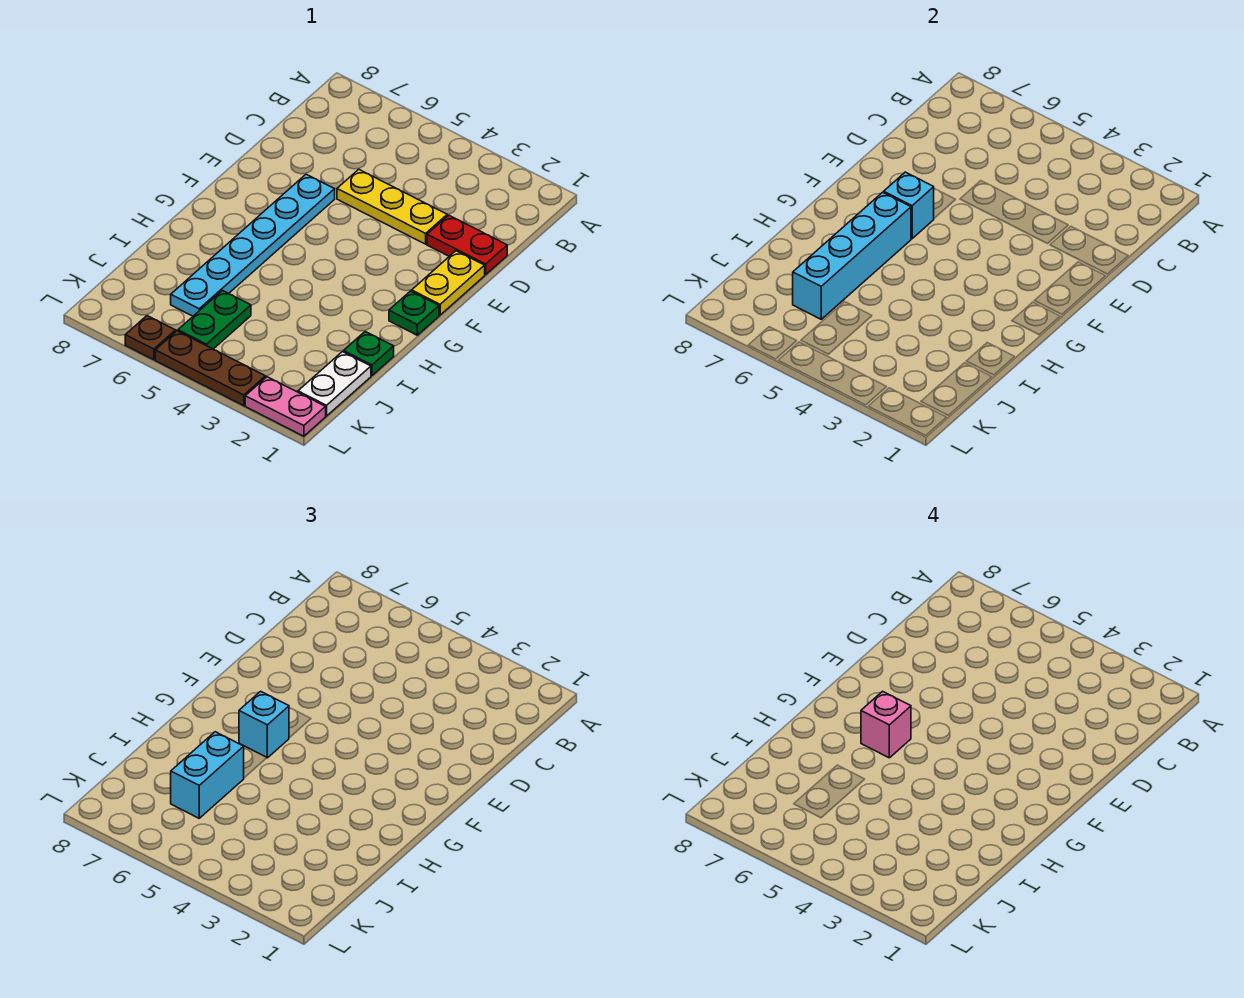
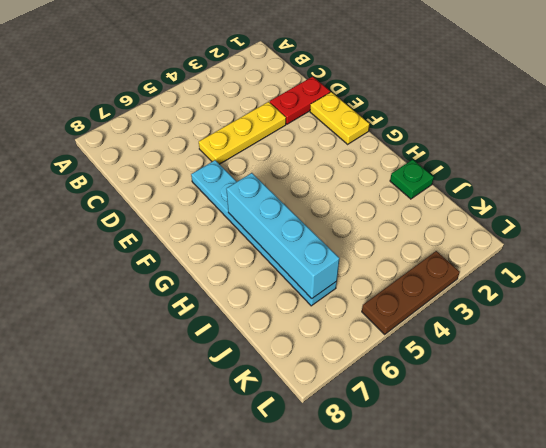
none -> green plate G1 level 1
none -> white plate J1:K1 level 1
none -> green plate J5:K5 level 1

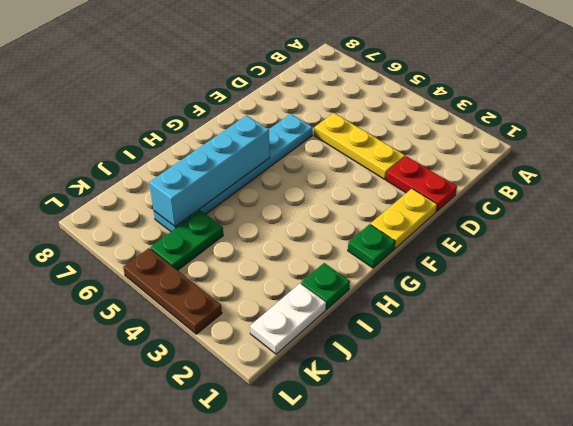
none -> pink plate L1:L2 level 1
none -> brown plate L6 level 1
none -> cyan brick F6 level 2

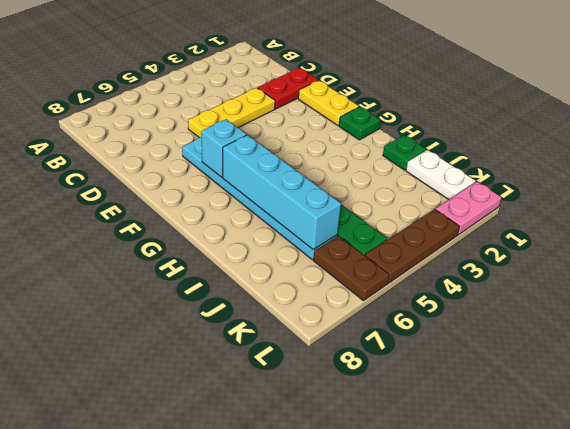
brown plate K6:L6 level 1 -> brown plate L6 level 1
none -> cyan brick G6 level 3
none -> cyan brick I6:J6 level 3
none -> pink brick G6 level 4

